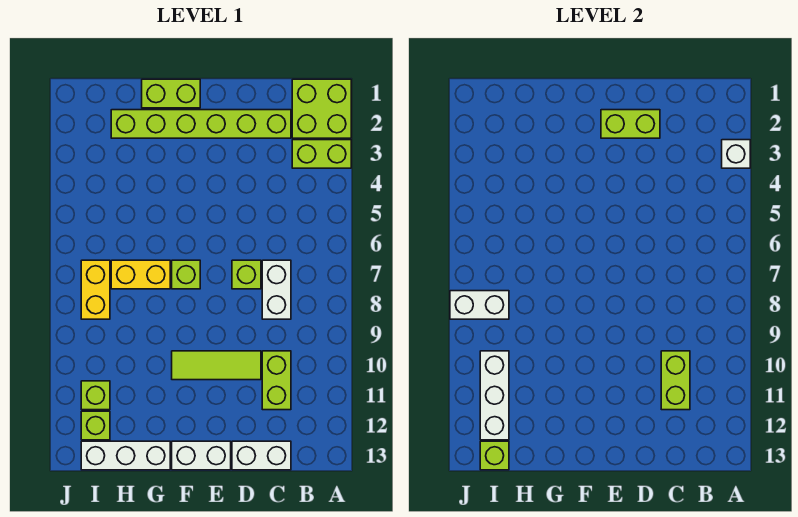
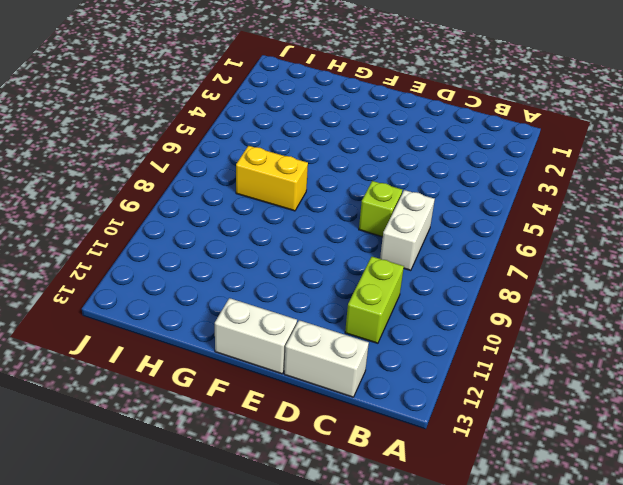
none -> lime brick A1:B2 level 1
none -> lime brick A3:B3 level 1
none -> lime brick C2:H2 level 1

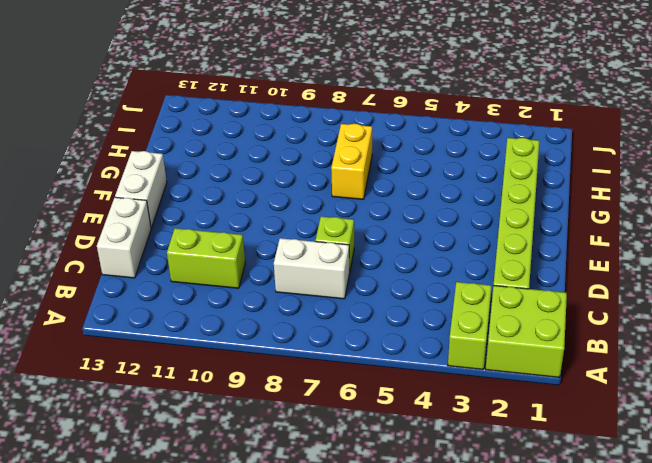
none -> lime tile D10:F10 level 1
none -> lime brick F1:G1 level 1
none -> lime brick F7 level 1

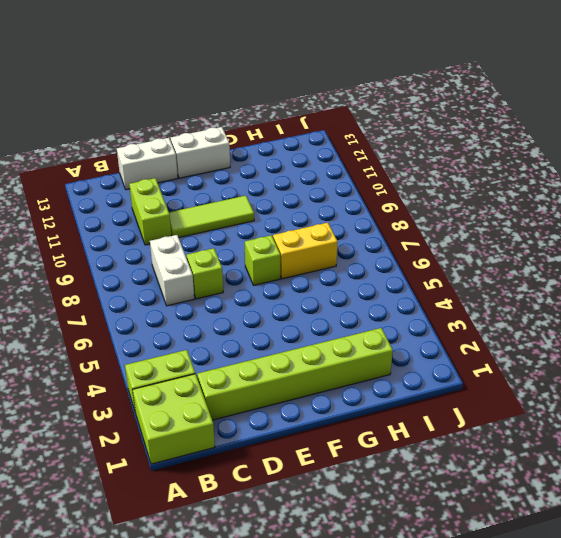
none -> lime brick F1:G1 level 1
none -> white brick G13:I13 level 1
none -> yellow brick I7:I8 level 1

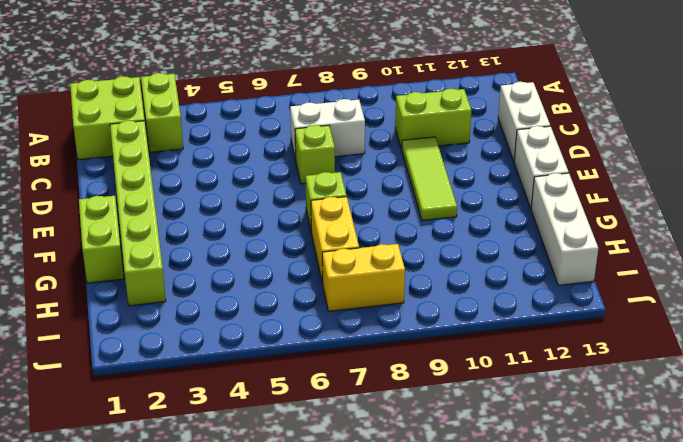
none -> lime brick I11 level 1
none -> lime brick I12 level 1
none -> white brick A3 level 2

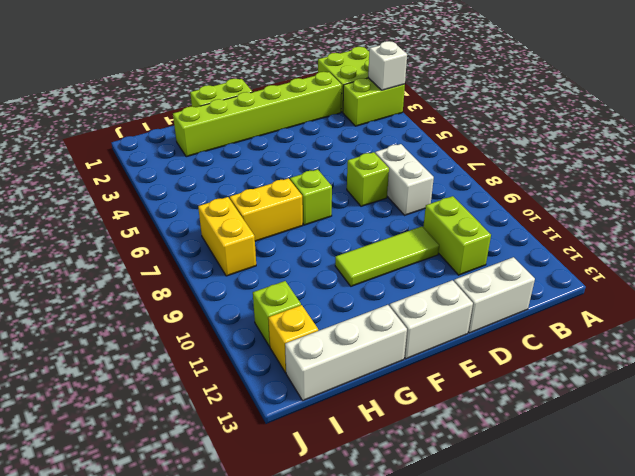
yellow brick I12 level 1 -> lime brick I12 level 1
none -> lime brick C10:C11 level 2
none -> lime brick D2:E2 level 2
none -> white brick I8:J8 level 2

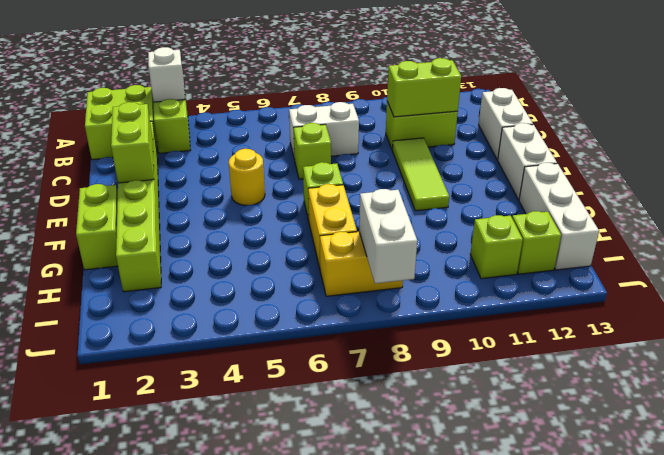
yellow round brick E5 level 1 -> none
none -> white brick I10:I12 level 2
none -> lime brick I13 level 2

